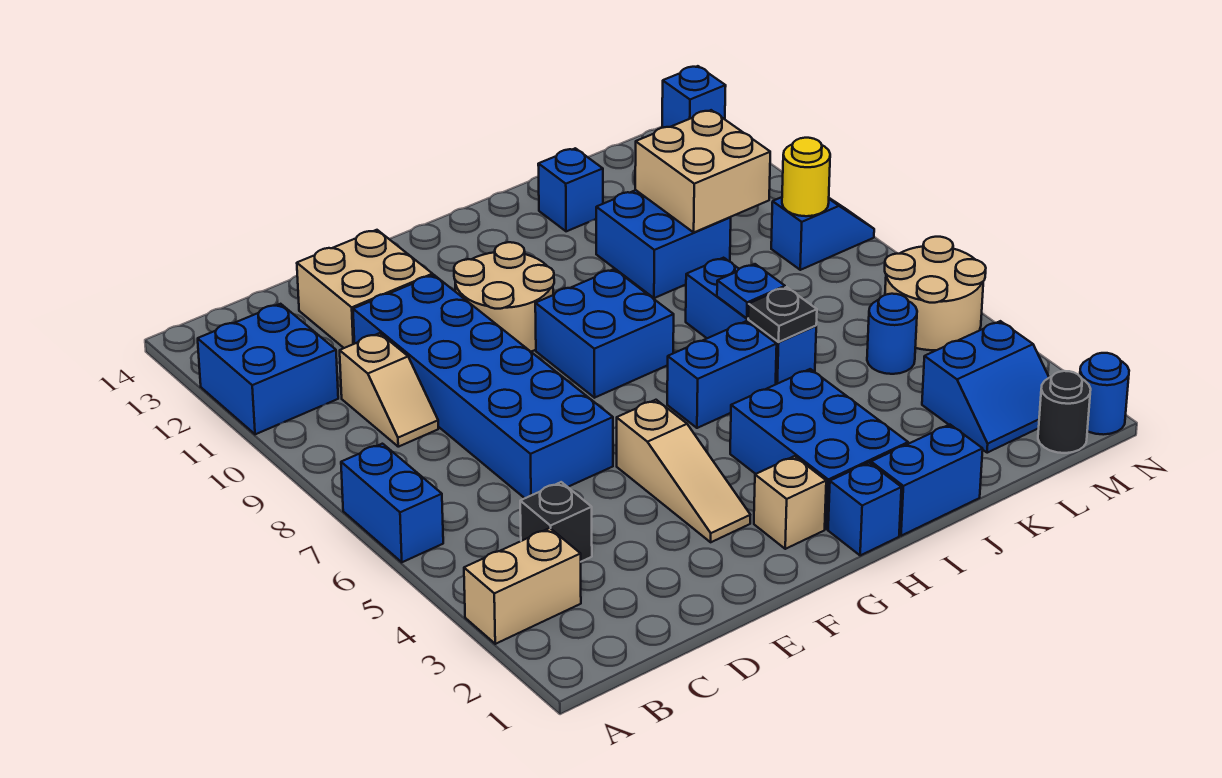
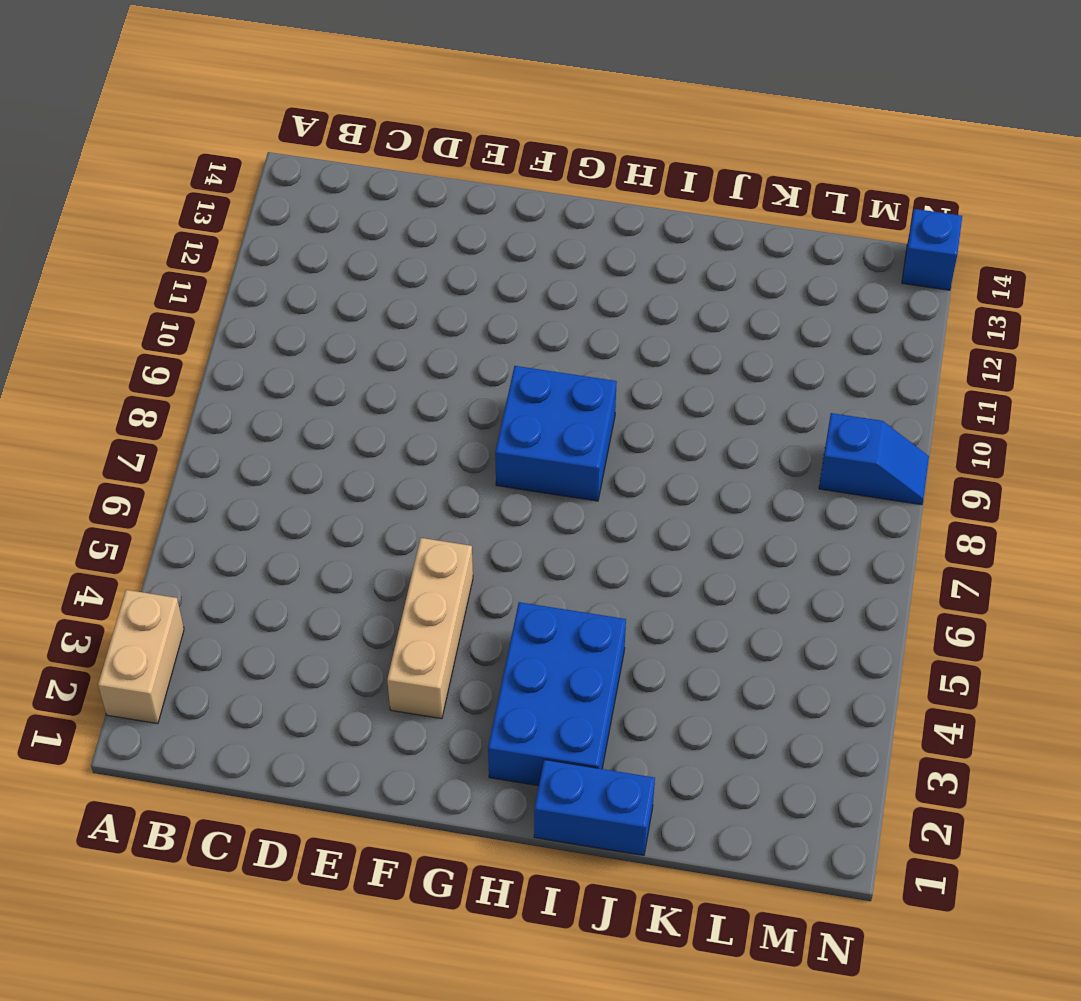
tan brick A2:A3 level 1 -> tan brick A3:B3 level 1
tan brick F3:F5 level 1 -> tan slope F3:F5 level 1 top 5
none -> blue brick A6:A7 level 1
none -> blue brick A11:B12 level 1
none -> black brick C4 level 1

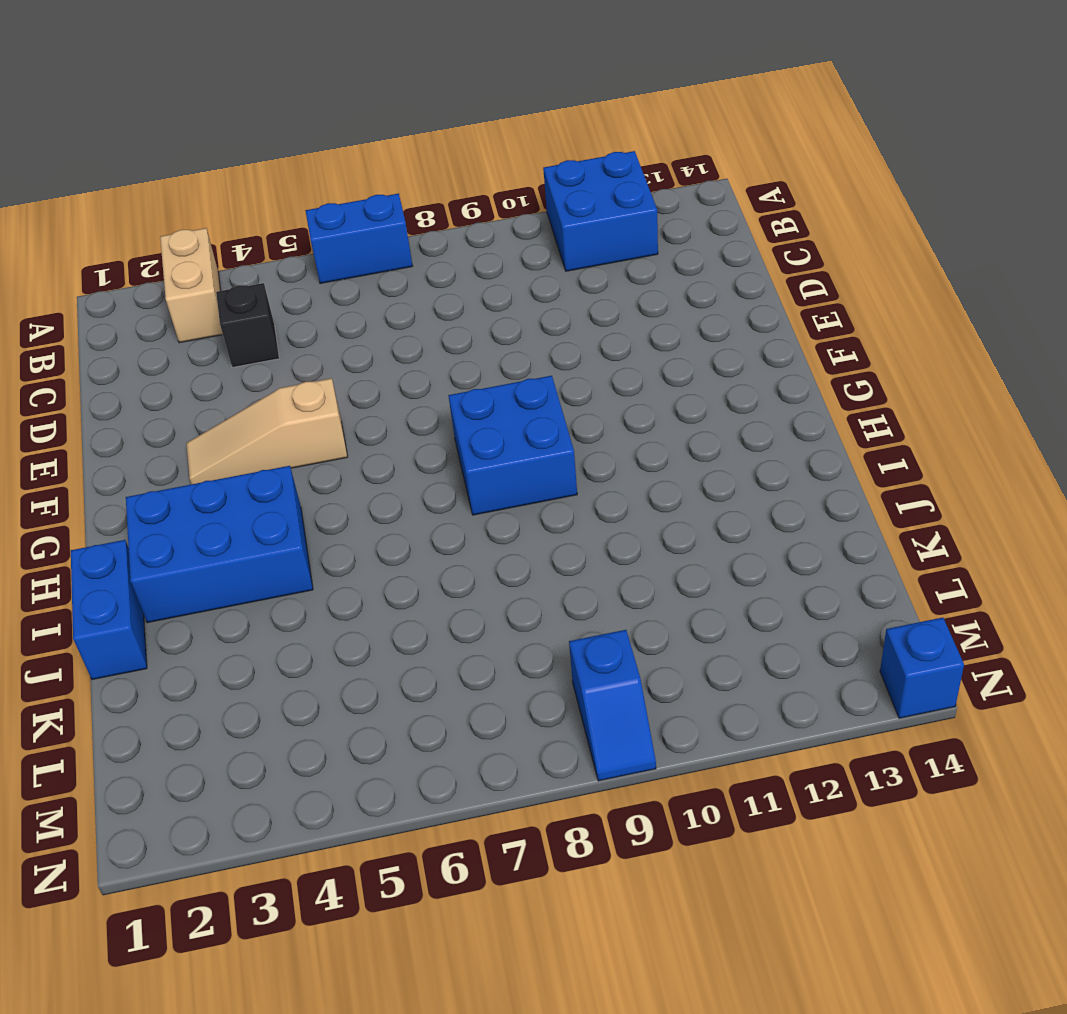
none -> tan slope C9:C10 level 1 top 10
none -> blue brick D6:E11 level 1
none -> tan brick D12:E13 level 1

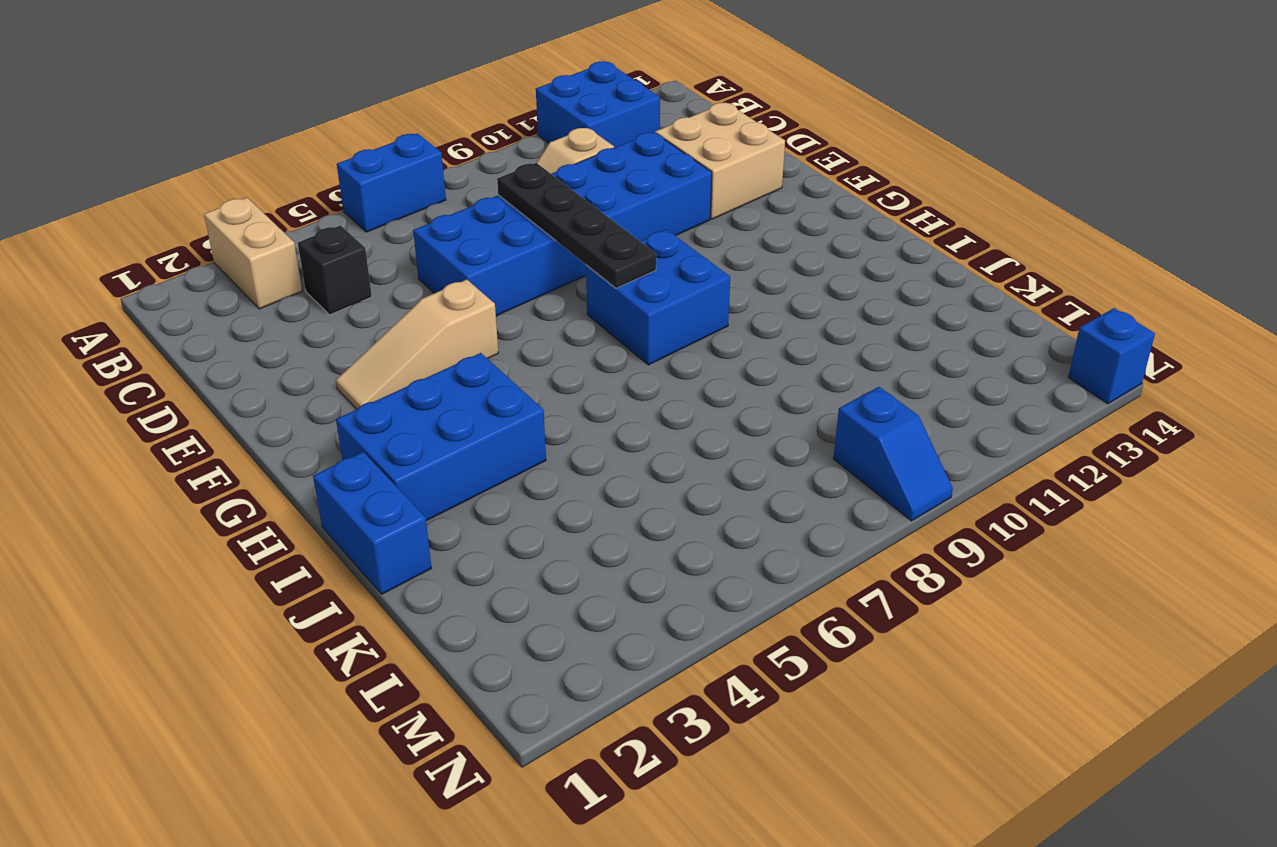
black plate D8:G8 level 2 -> none
none -> tan round brick F10:G11 level 1
none -> tan brick G2 level 1
none -> blue brick H1 level 1

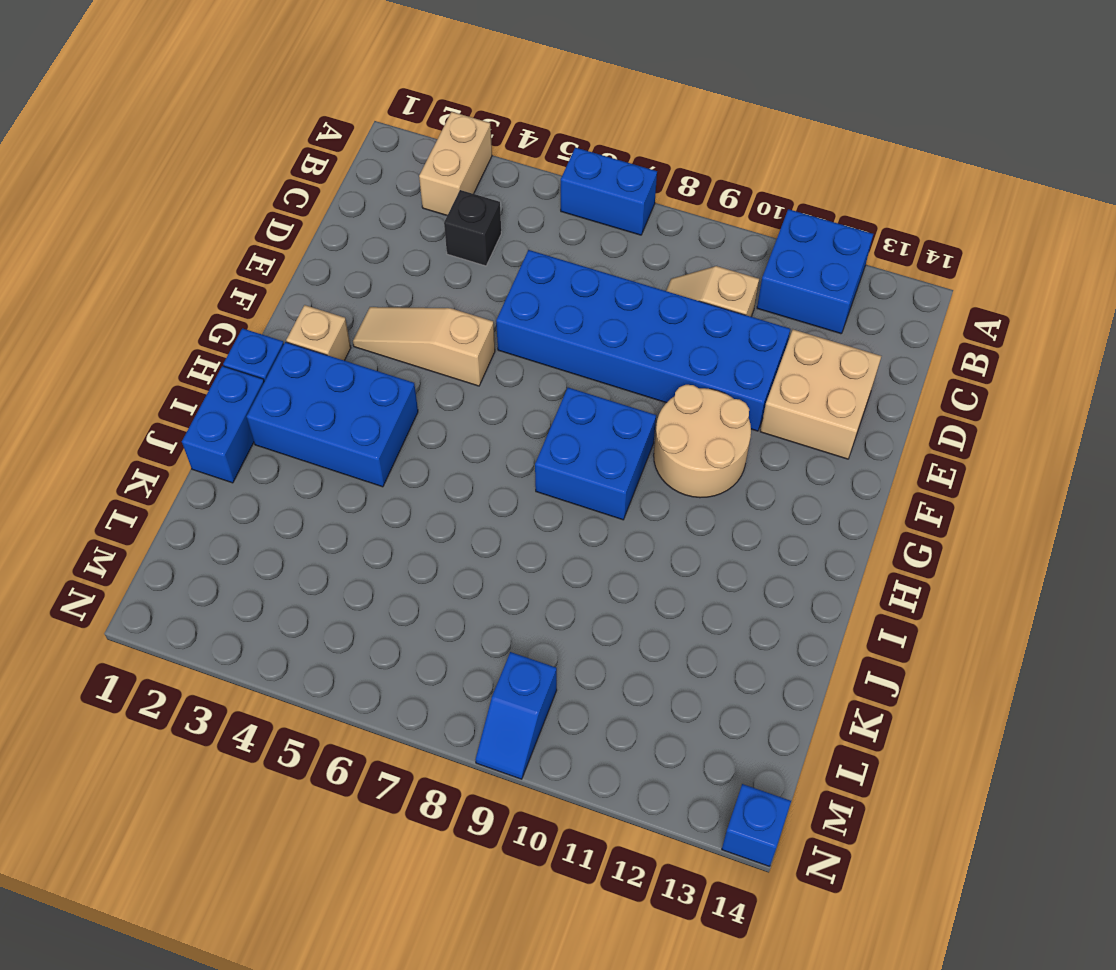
none -> blue brick H6:I6 level 1
none -> blue brick J6:J8 level 1
none -> blue brick J10:K11 level 1

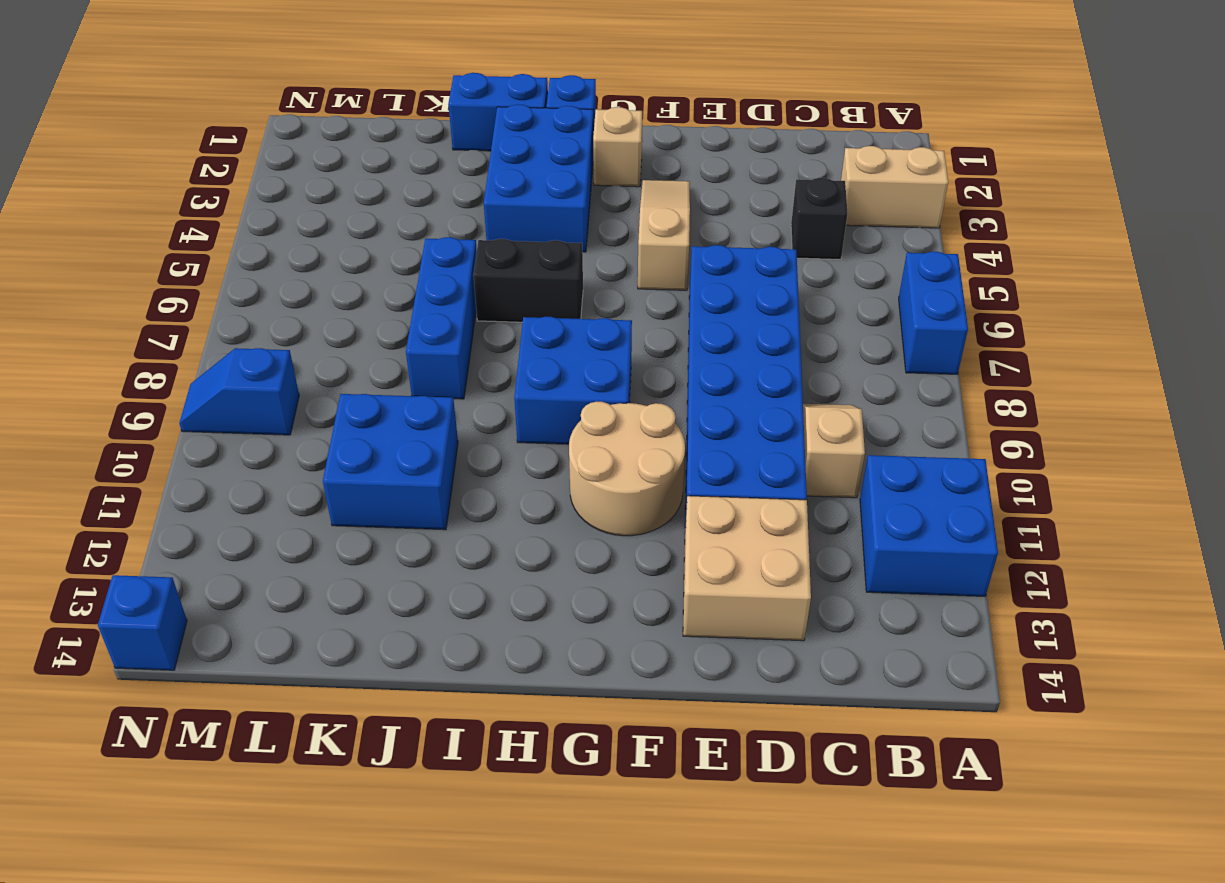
black brick H6:I6 level 1 -> blue brick H6:I6 level 1
none -> blue brick J13 level 1
none -> blue slope L2:M3 level 1 top 3
none -> blue round brick L5 level 1

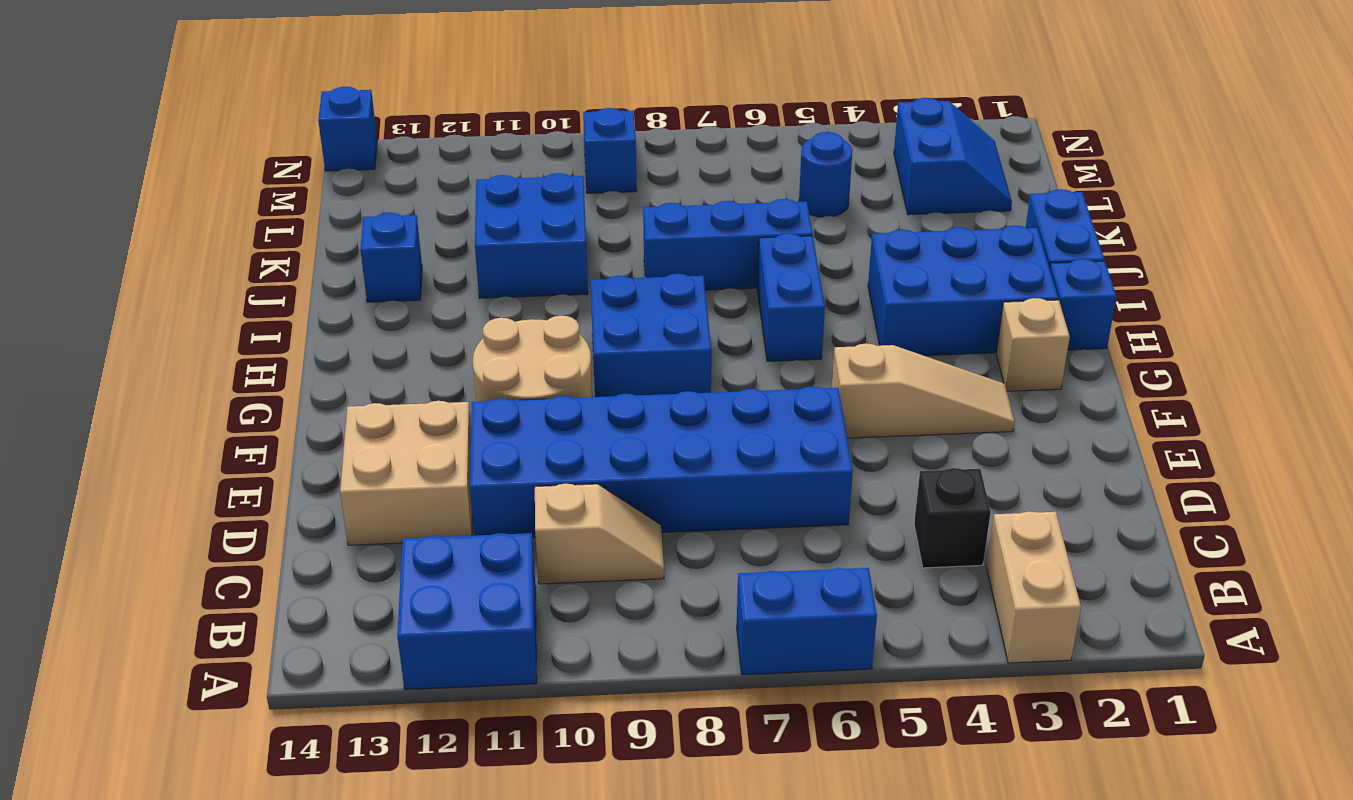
none -> black round brick M1 level 1
none -> tan round brick M5:N6 level 1
none -> blue round brick N1 level 1

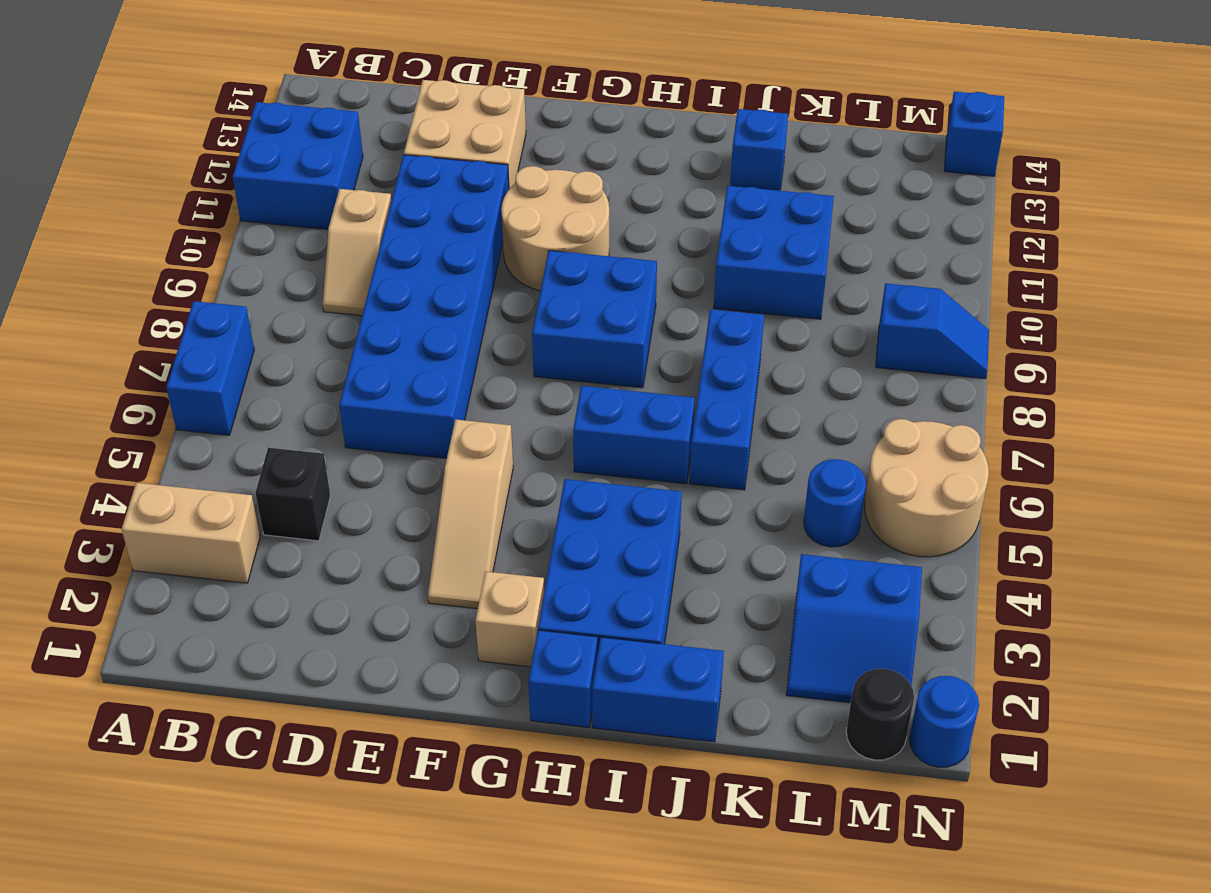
none -> black plate J6 level 2
none -> blue plate J7 level 2
none -> tan brick K10:L11 level 2

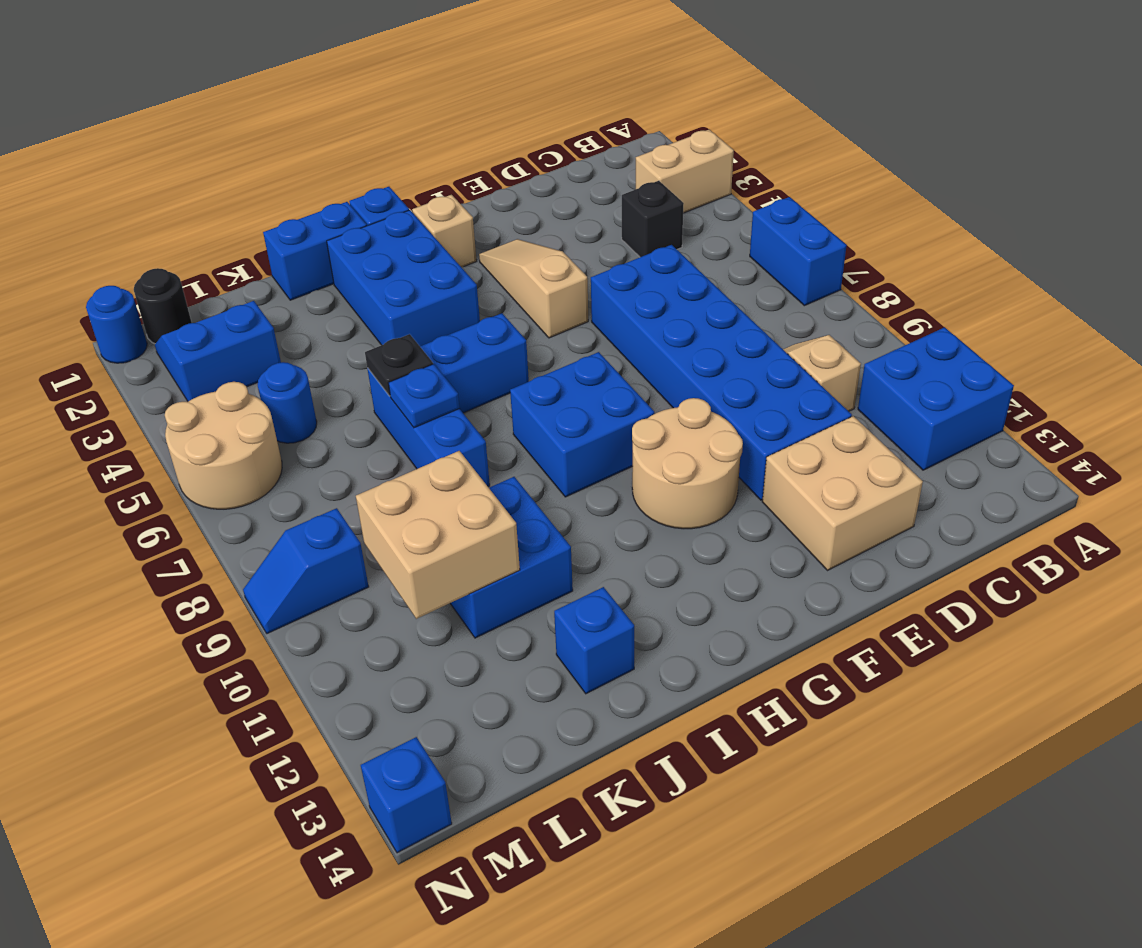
none -> yellow round brick M9 level 2

